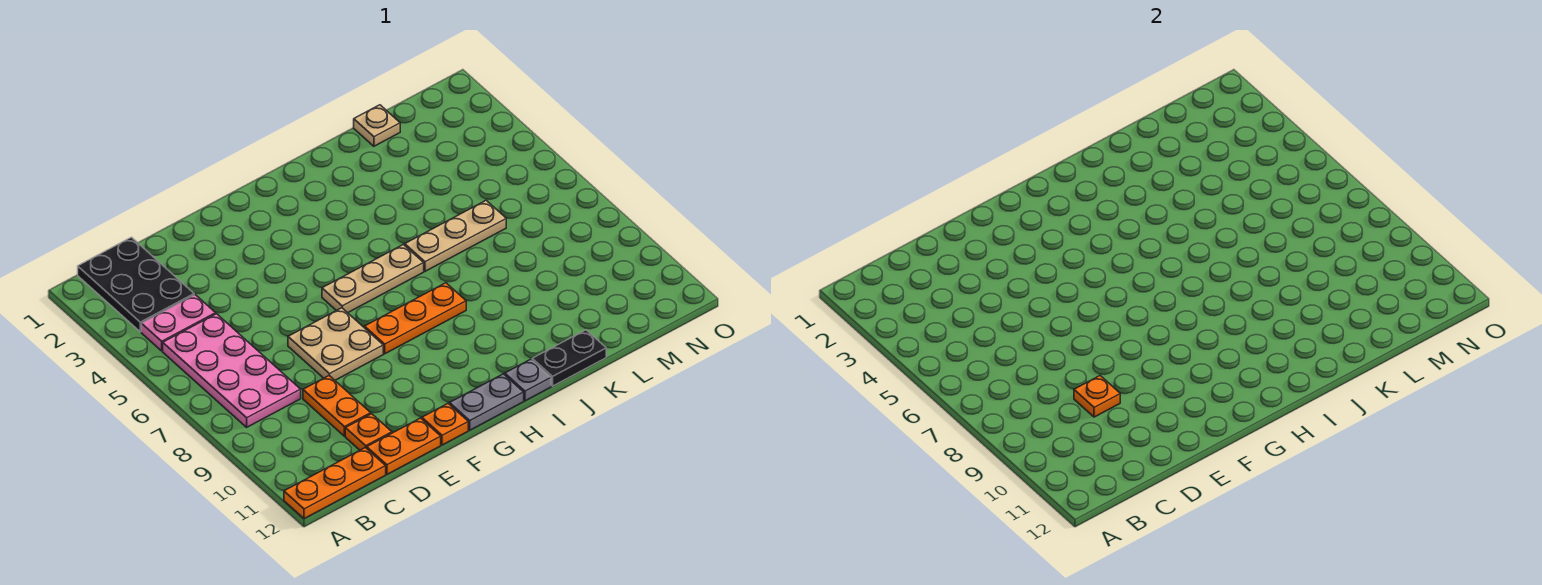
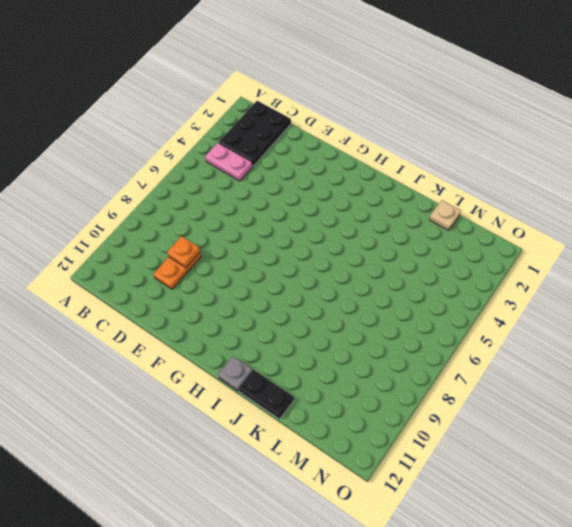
none -> orange plate A12:C12 level 1
none -> pink plate B5:C8 level 1
none -> orange plate D11 level 1

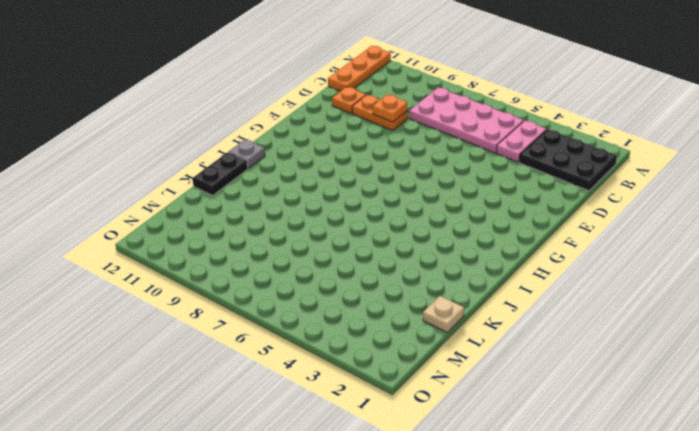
none -> orange plate D12:E12 level 1
none -> tan plate E7:F8 level 1
none -> orange plate F12 level 1

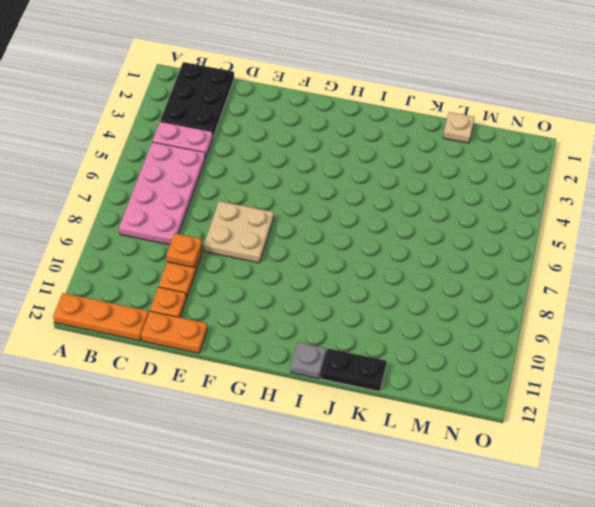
none -> orange plate F12 level 1
none -> tan plate G6:I6 level 1
none -> orange plate G8:I8 level 1

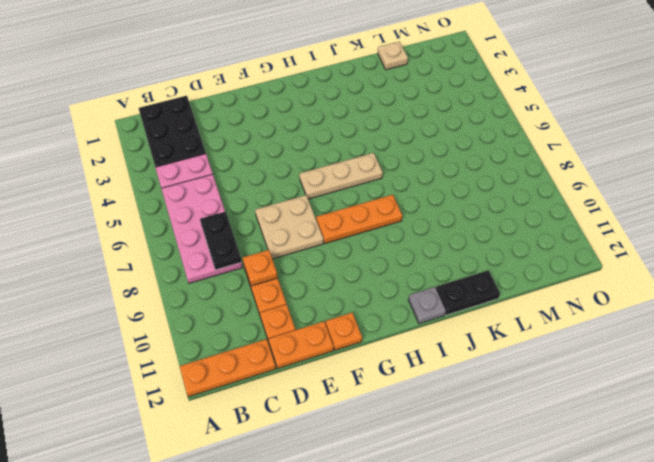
black plate C7:C8 level 2 -> none
none -> grey plate G12:H12 level 1
none -> tan plate J6:L6 level 1

